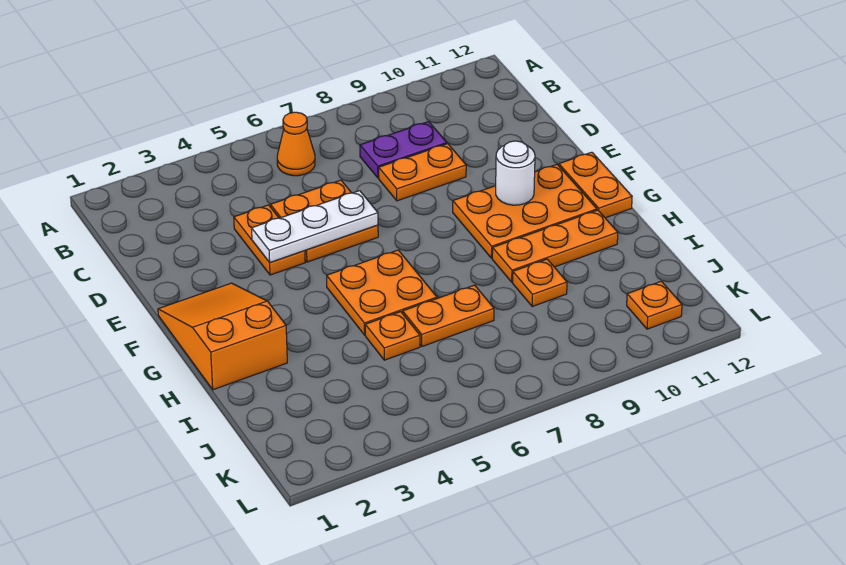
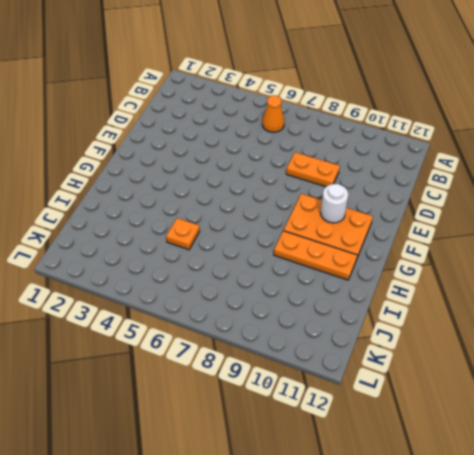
none -> purple plate C8:C9 level 1
none -> orange plate D4:E4 level 1
none -> orange plate D5:E6 level 1

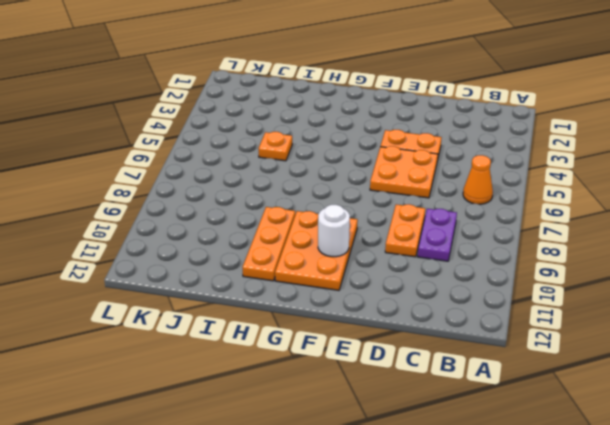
none -> orange slope F1:H2 level 1 top H
none -> orange plate F12:G12 level 1
none -> orange plate G5:H6 level 1

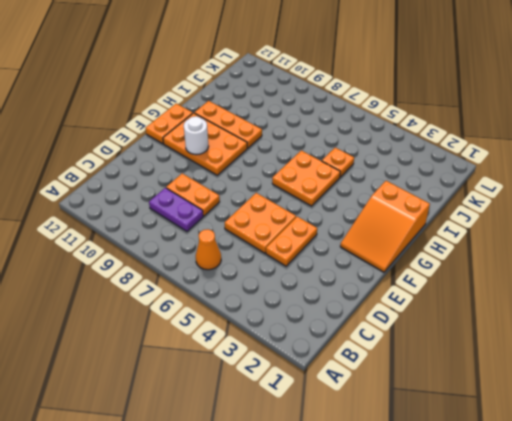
none -> orange plate I6:I7 level 1
none -> orange plate I9 level 1
none -> orange plate K11 level 1

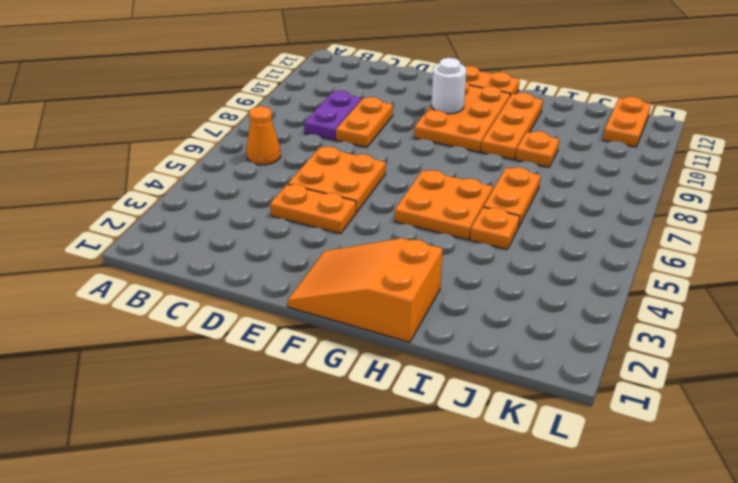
orange plate K11:K12 level 1 -> orange plate K11 level 1
none -> white plate E4:E6 level 2

